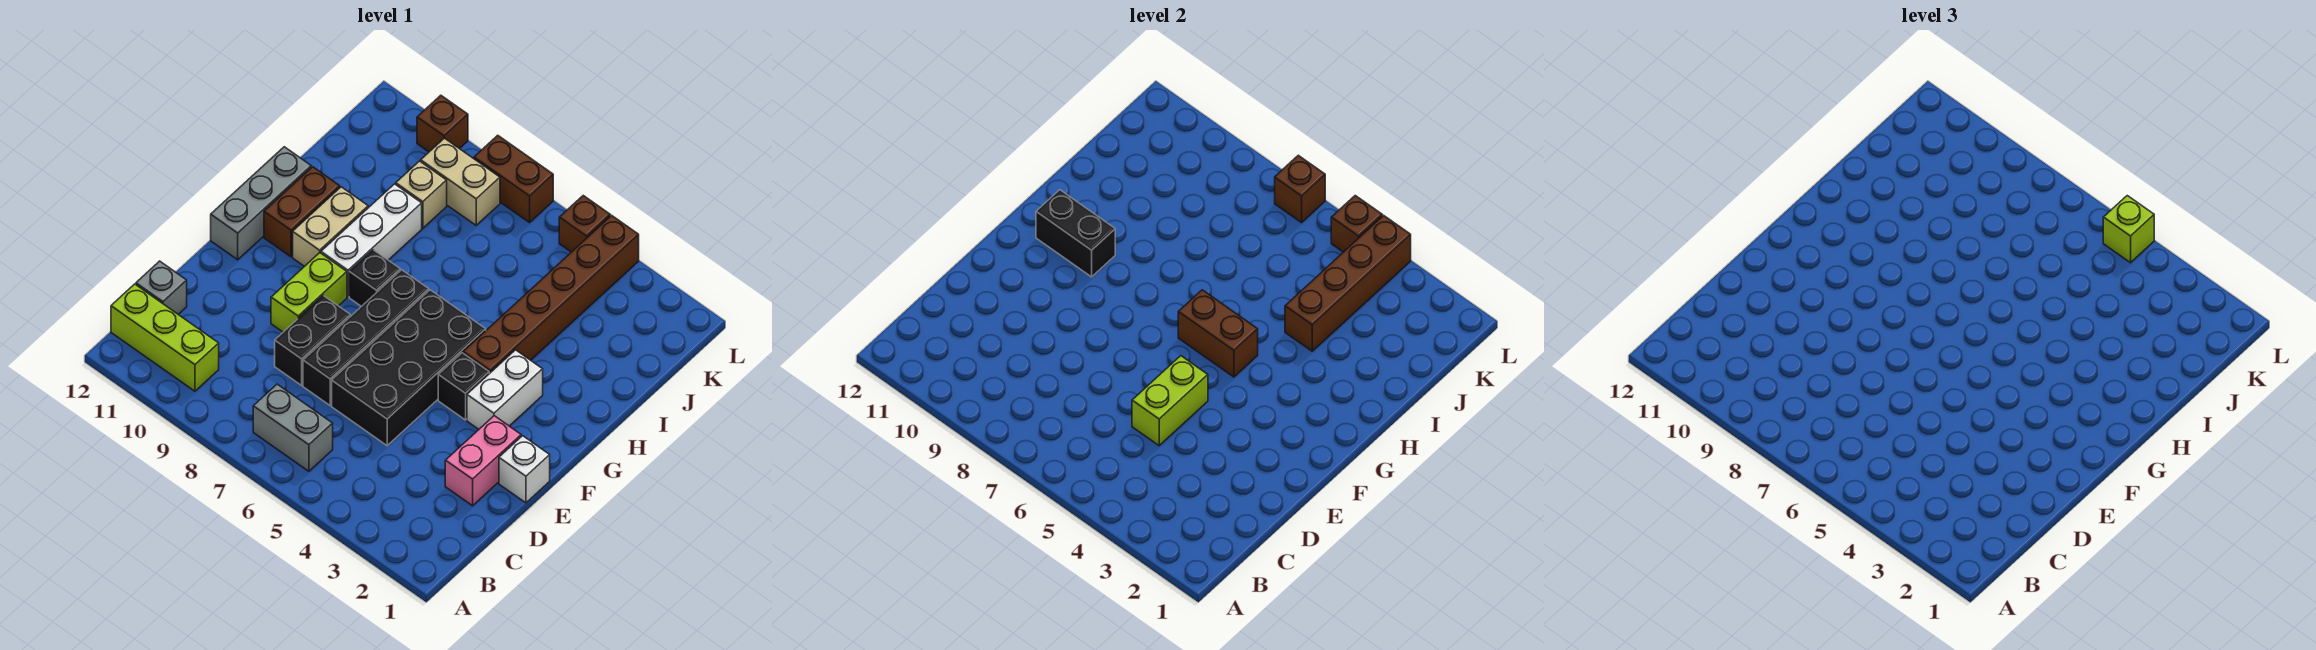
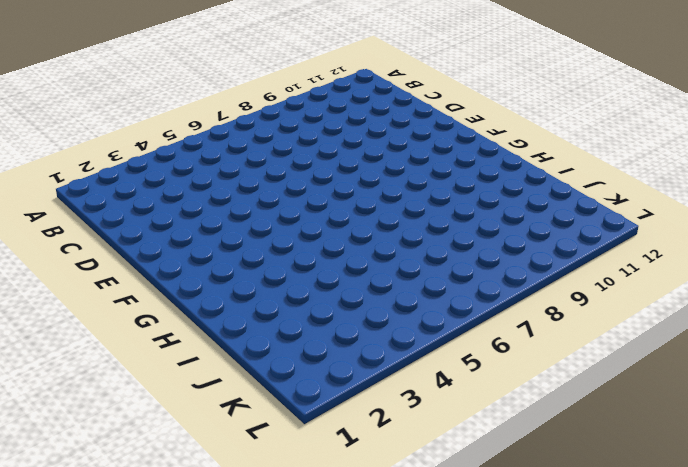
none -> grey brick B6:B7 level 1
none -> lime brick B10:B12 level 1
none -> grey brick C12 level 1

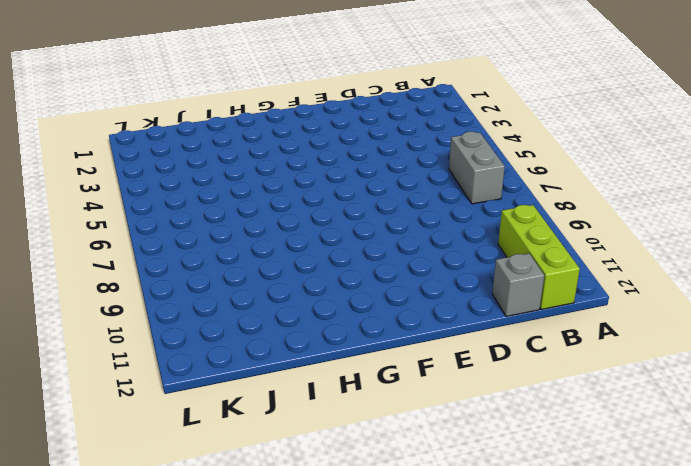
none -> pink brick D2:E2 level 1
none -> black brick D5:G6 level 1
none -> black brick D7:G7 level 1

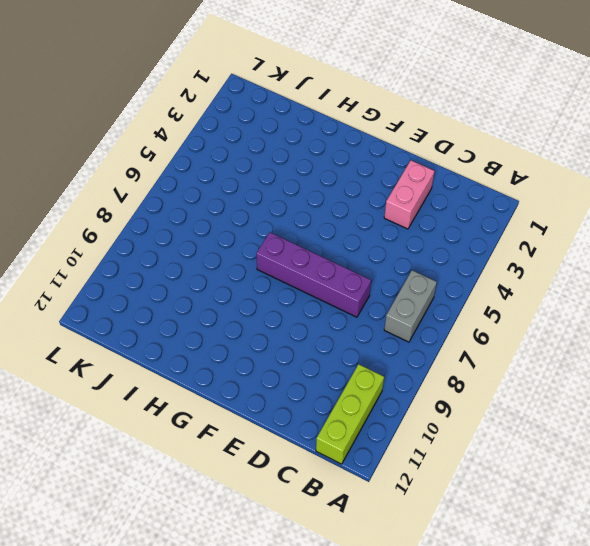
pink brick D2:D3 level 1 -> pink brick D2:E2 level 1
purple brick D7:G7 level 1 -> black brick D7:G7 level 1
none -> grey brick C12 level 1
none -> black brick D5:G6 level 1
none -> black brick D8:E8 level 1

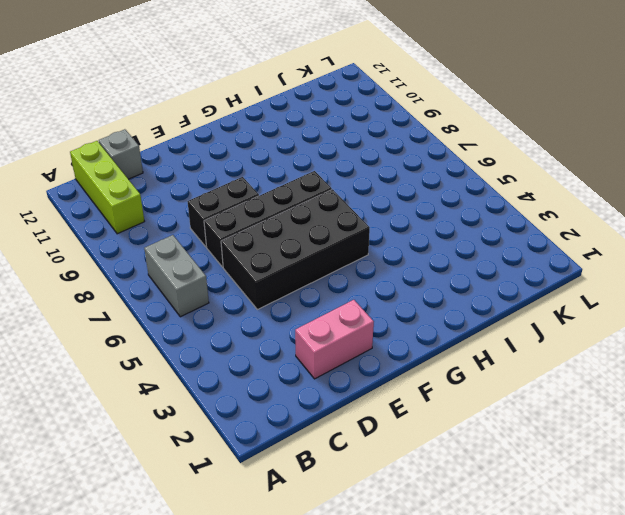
none -> white brick E1 level 1
none -> lime brick E9:F9 level 1
none -> white brick F3:G3 level 1

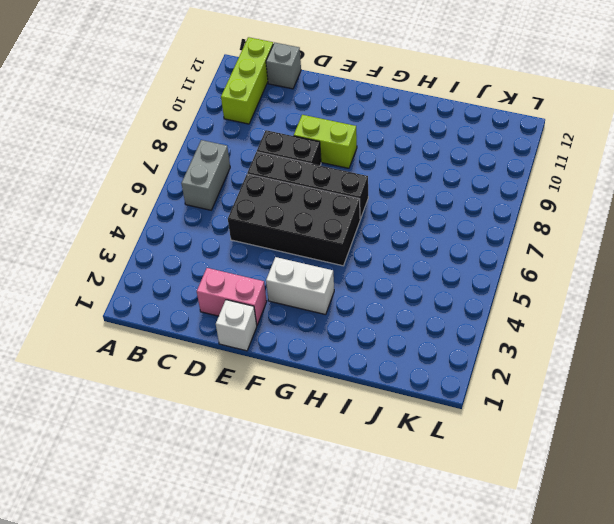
none -> black brick F4 level 1
none -> grey brick F12:H12 level 1
none -> brown brick G4:L4 level 1

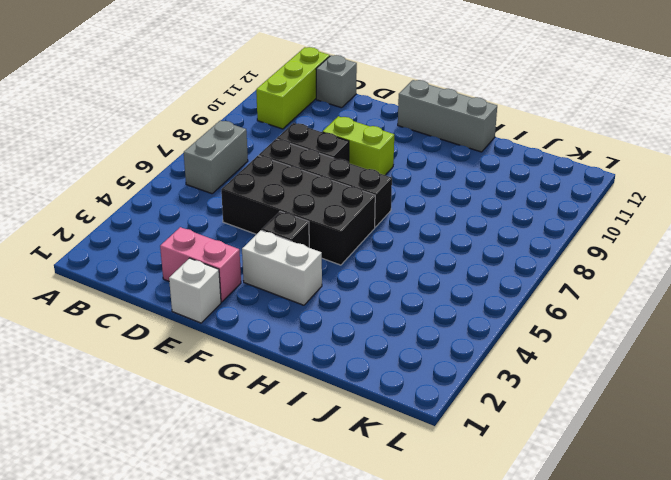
none -> brown brick G4:L4 level 1
none -> black brick G8 level 1
none -> white brick G9:I9 level 1

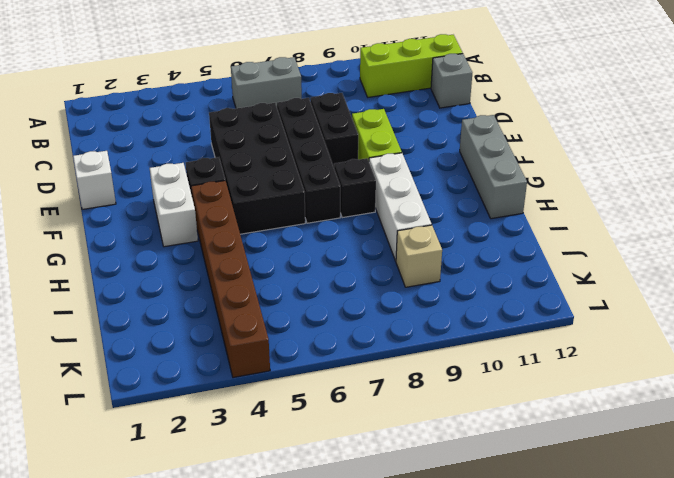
none -> pink brick D2:E2 level 1
none -> tan brick G10:H10 level 1
none -> brown brick G11:H11 level 1

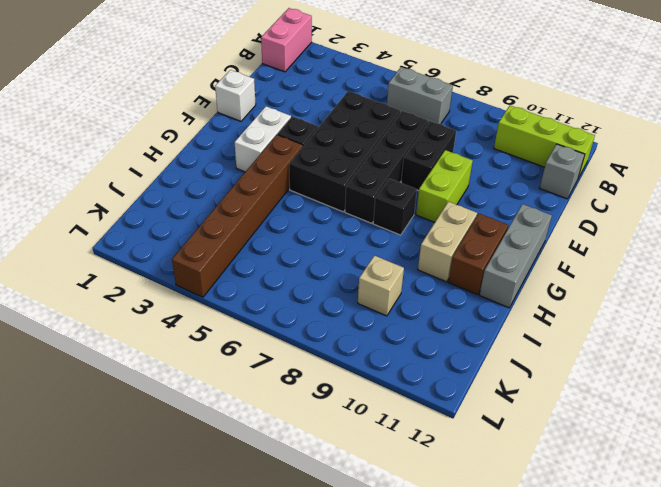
pink brick A1:B1 level 1 -> pink brick D2:E2 level 1
none -> white brick G9:I9 level 1
none -> tan brick K8:K9 level 1
none -> brown brick L5 level 1

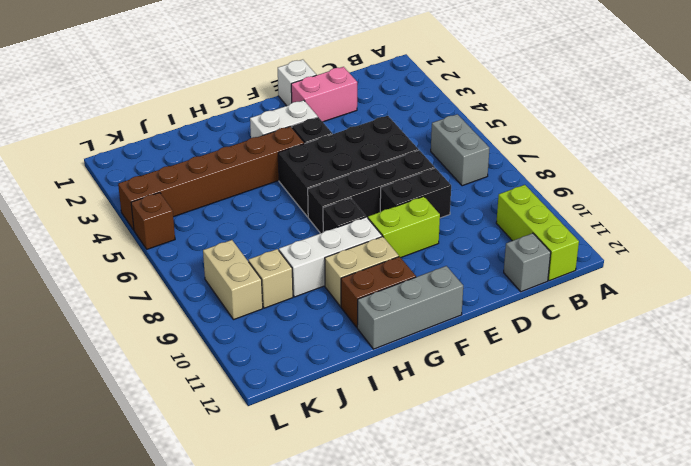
none -> brown brick L7:L8 level 1
none -> brown brick L10 level 1
none -> lime brick D5:E5 level 2

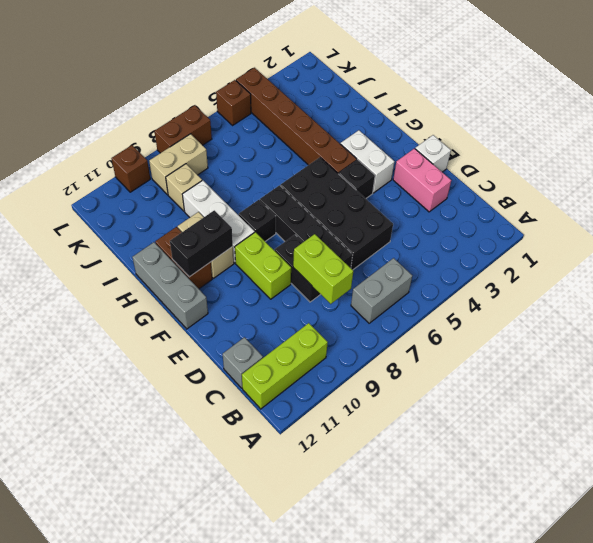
lime brick C8:D8 level 2 -> lime brick D5:E5 level 2
none -> brown brick G5:G6 level 2
none -> brown brick I4:L4 level 2
none -> brown brick L5 level 2

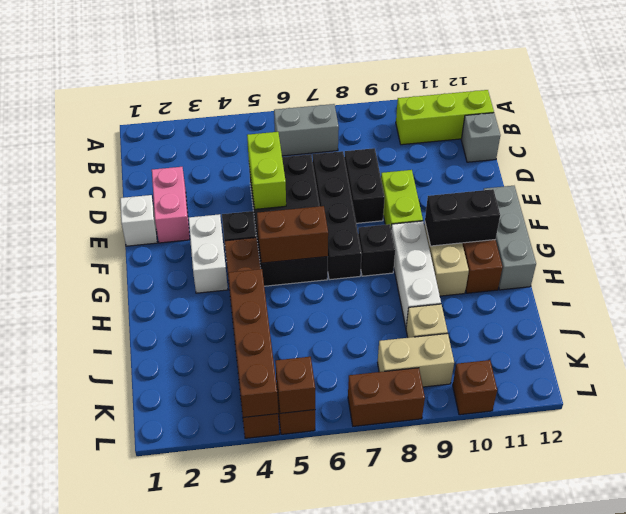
none -> brown brick L7 level 2
none -> lime brick L5 level 3

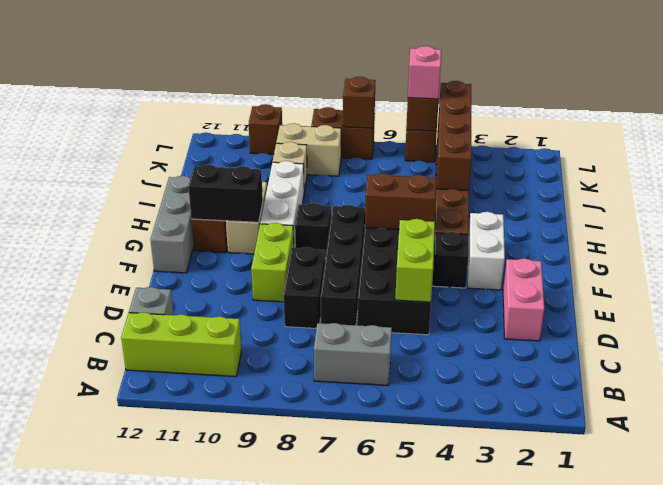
pink brick L5 level 3 -> lime brick L5 level 3
none -> white brick E1 level 1

